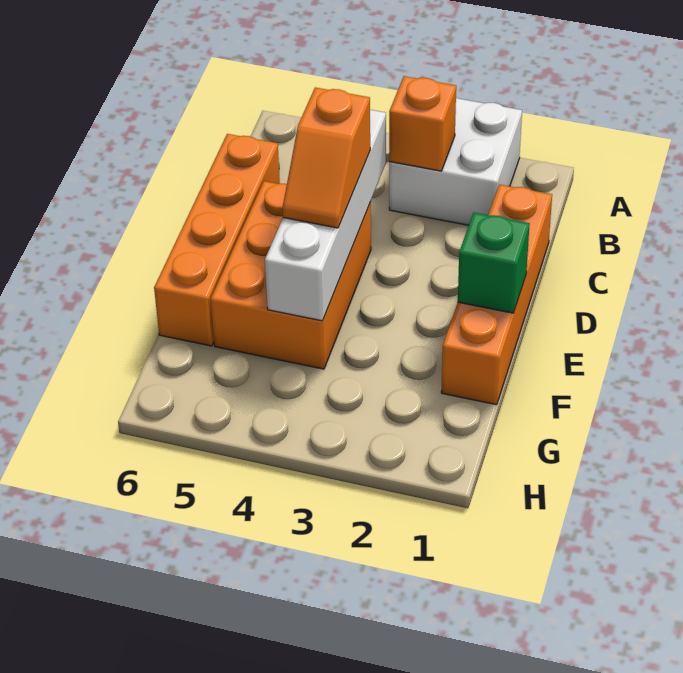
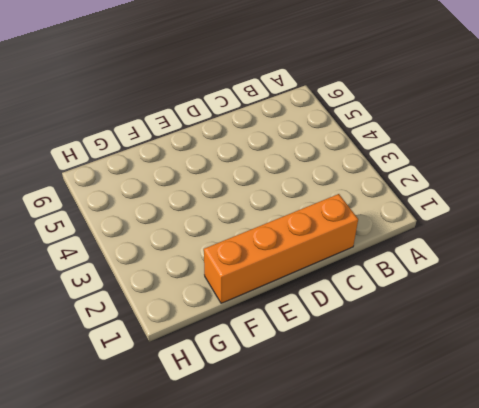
none -> white brick A2:B3 level 1
none -> orange brick C6:F6 level 1

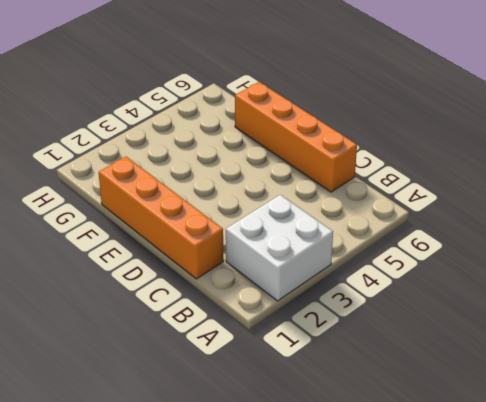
none -> orange brick D4:F5 level 1
none -> orange brick B3 level 2

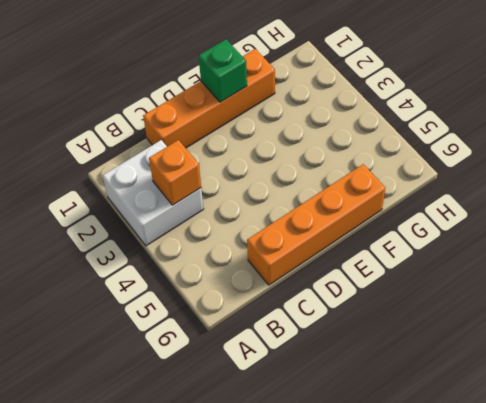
none -> orange brick D4:F5 level 1
none -> white brick C4:F4 level 2

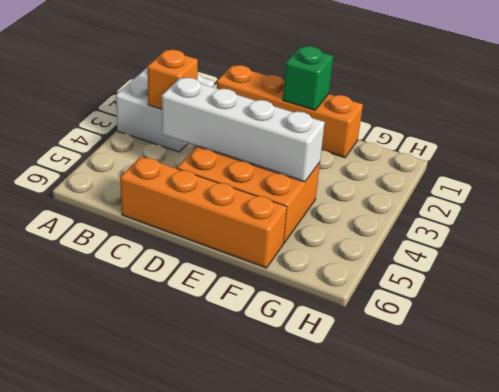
none -> orange slope D4:E4 level 3 top D

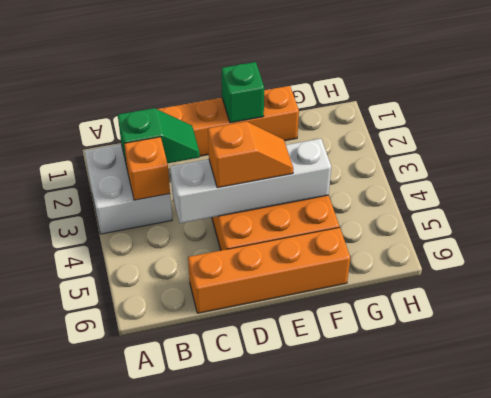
green slope B2:C2 level 2 top B -> none

